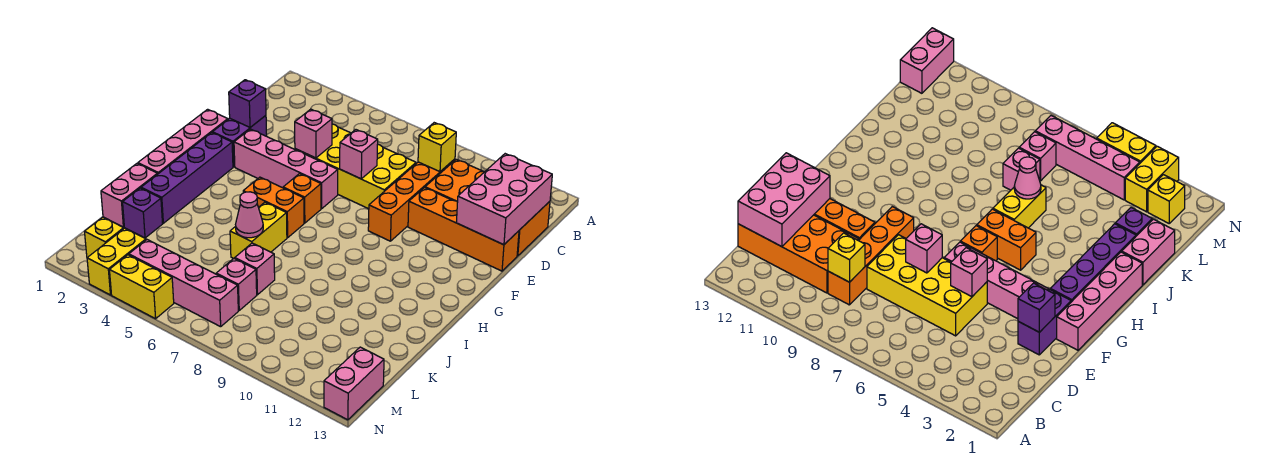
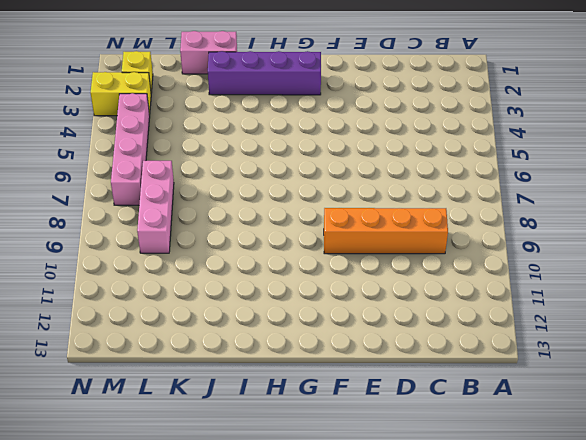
pink brick L7:L9 level 1 -> pink brick L7 level 1
none -> orange brick C10:D13 level 1
none -> yellow brick D5:E8 level 1
none -> purple brick E2:F2 level 1

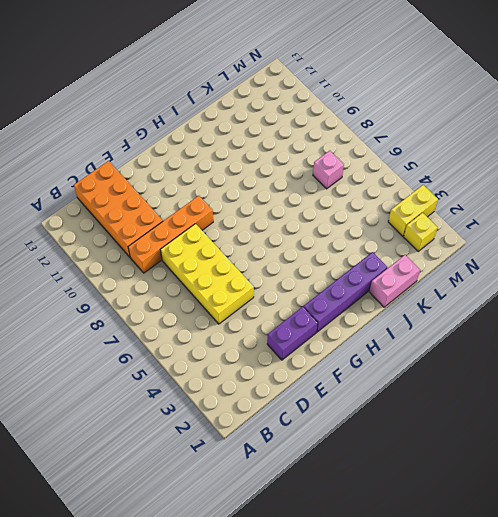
none -> orange brick E10:E13 level 1
none -> pink brick F1:I1 level 1
none -> pink brick F3:F6 level 1

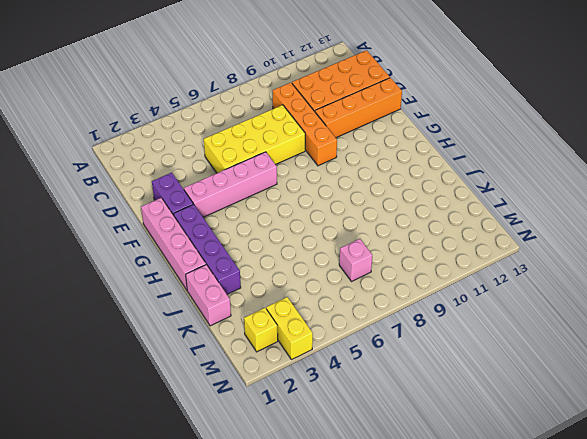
none -> orange brick G6 level 1
none -> orange brick H5:H6 level 1
none -> yellow brick I6:J6 level 1

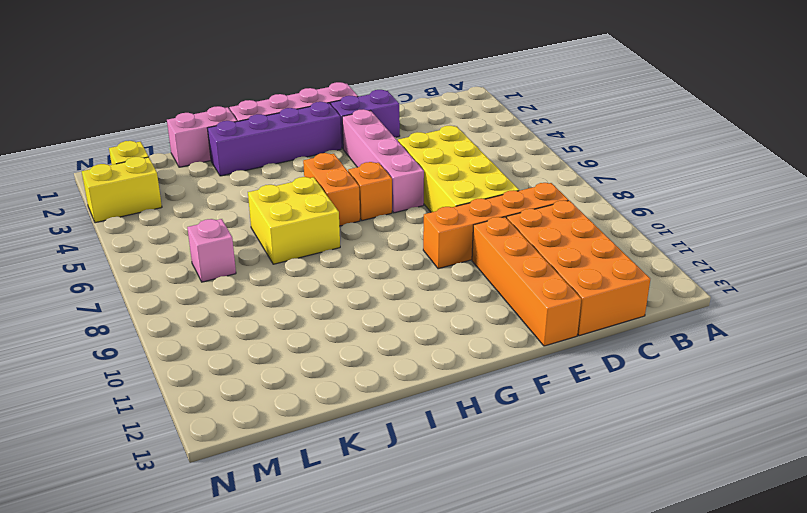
yellow brick I6:J7 level 1 -> yellow brick I6:J6 level 1
none -> purple brick K2 level 1
none -> pink brick K7 level 1
none -> pink brick M4:M7 level 1

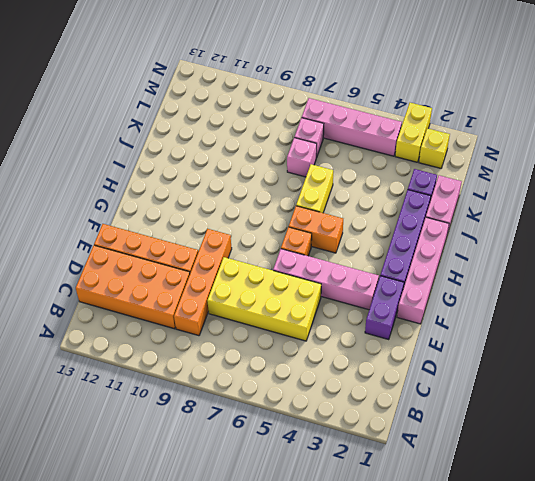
none -> pink brick M13:N13 level 1
none -> yellow brick N4:N5 level 1
none -> yellow brick C9 level 2

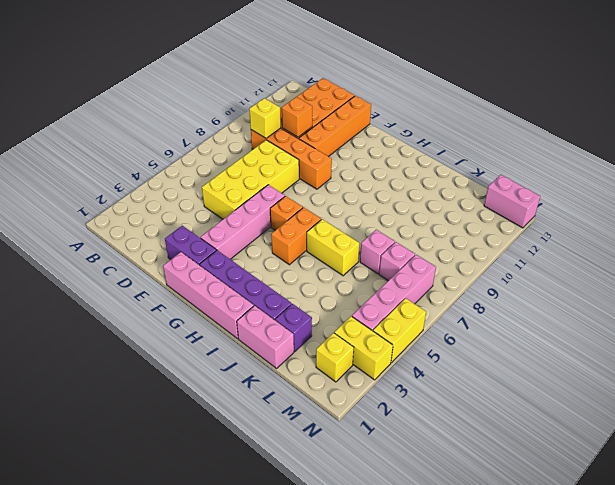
orange brick D10 level 2 -> none
none -> pink brick C12:E13 level 2
none -> purple brick E2 level 2
none -> pink brick E5 level 2

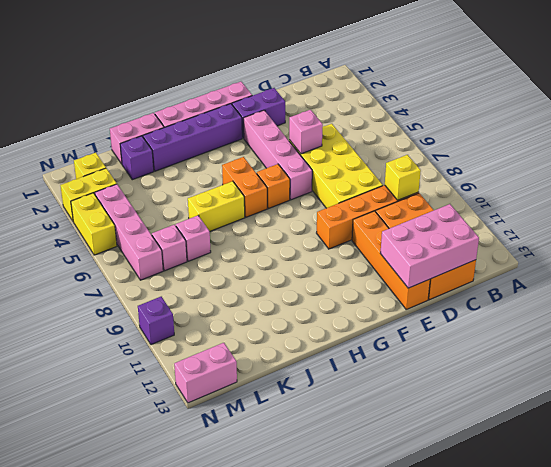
purple brick N10 level 1 -> purple brick E2 level 2
none -> pink brick E7 level 2
none -> pink cone J6 level 2

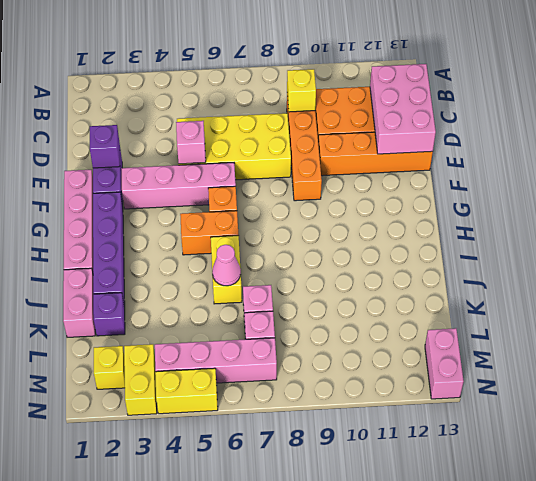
none -> pink brick E7 level 2

